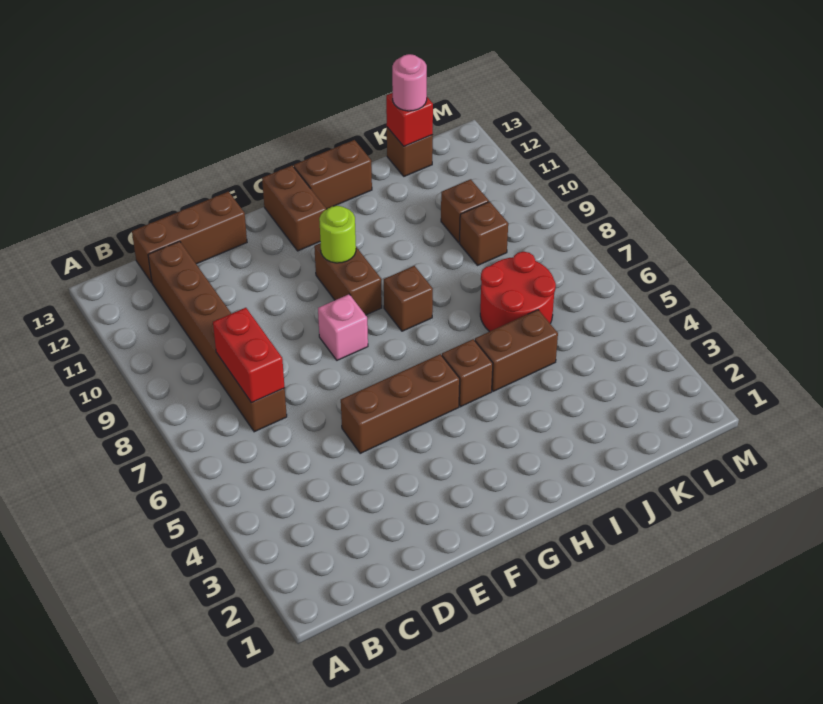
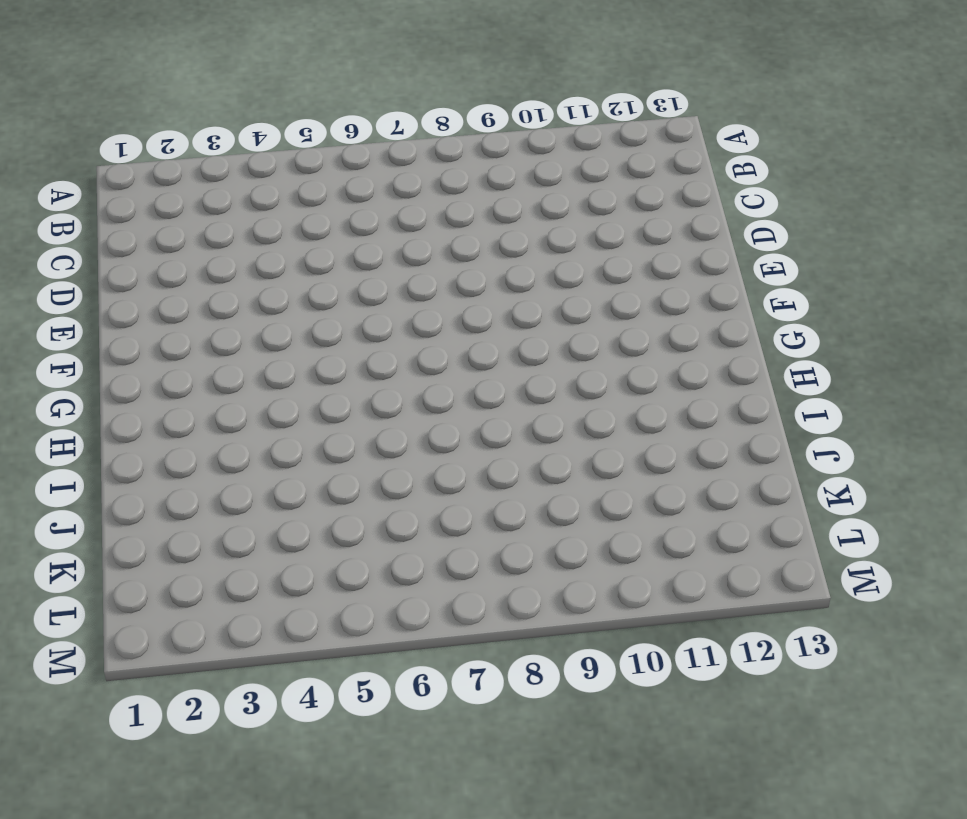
none -> brown brick C7:C12 level 1
none -> brown brick C13:E13 level 1
none -> brown brick E5:G5 level 1

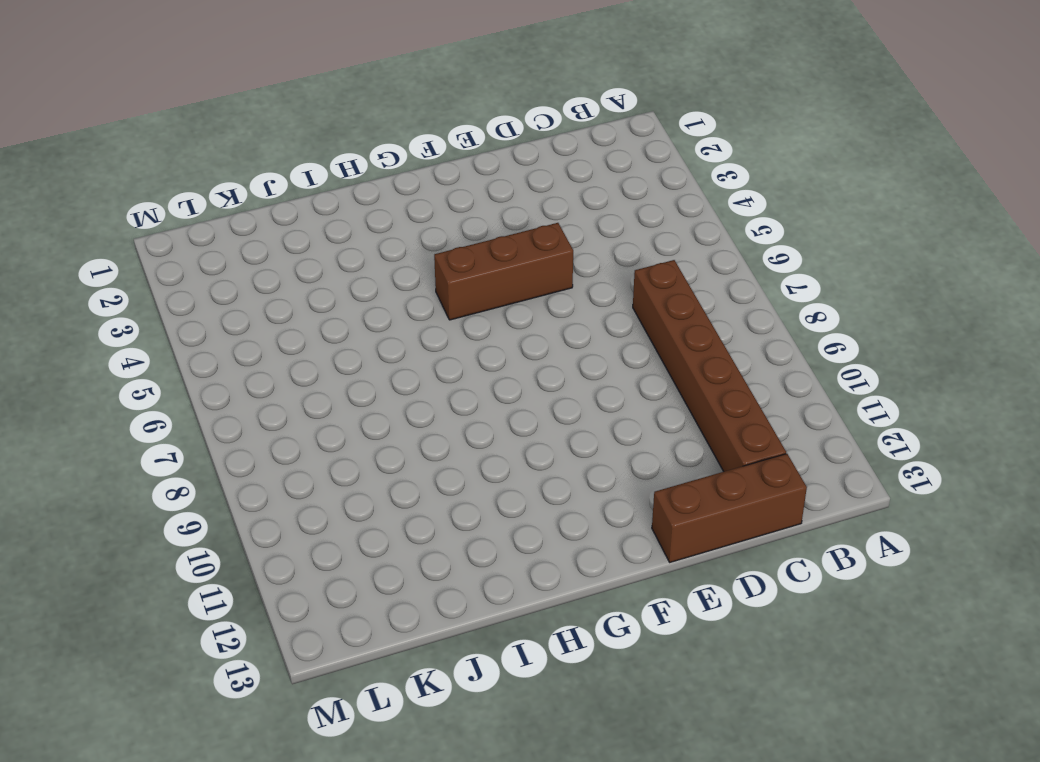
none -> pink brick F8 level 1
none -> brown brick G9:G10 level 1
none -> brown brick G12:G13 level 1

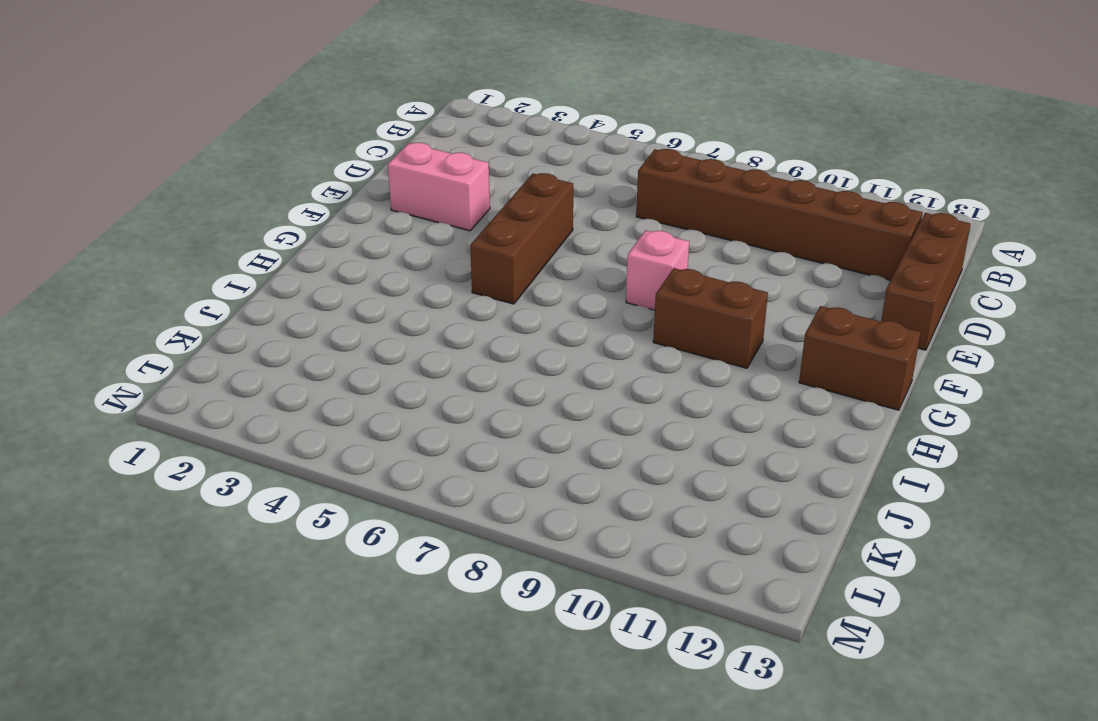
pink brick E2:E3 level 1 -> none
none -> brown brick H5 level 1
none -> brown brick H8 level 1
none -> brown brick H13:I13 level 1

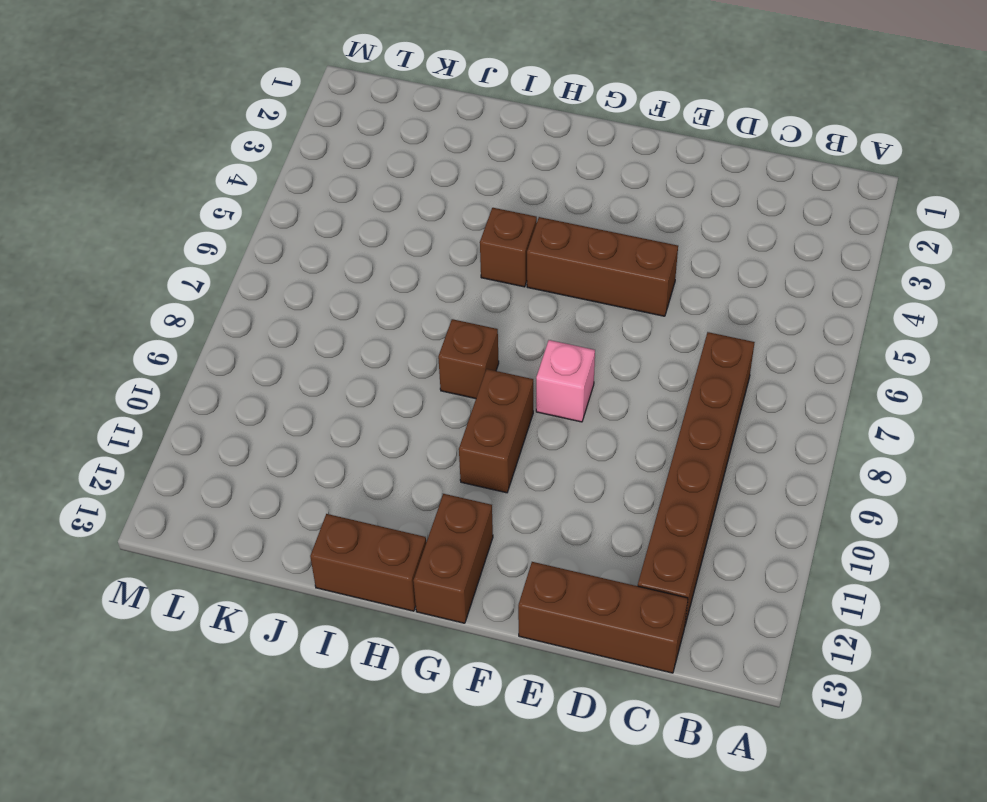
none -> brown brick I5:J5 level 1
none -> red round brick J6:K7 level 1
none -> brown brick K9 level 1

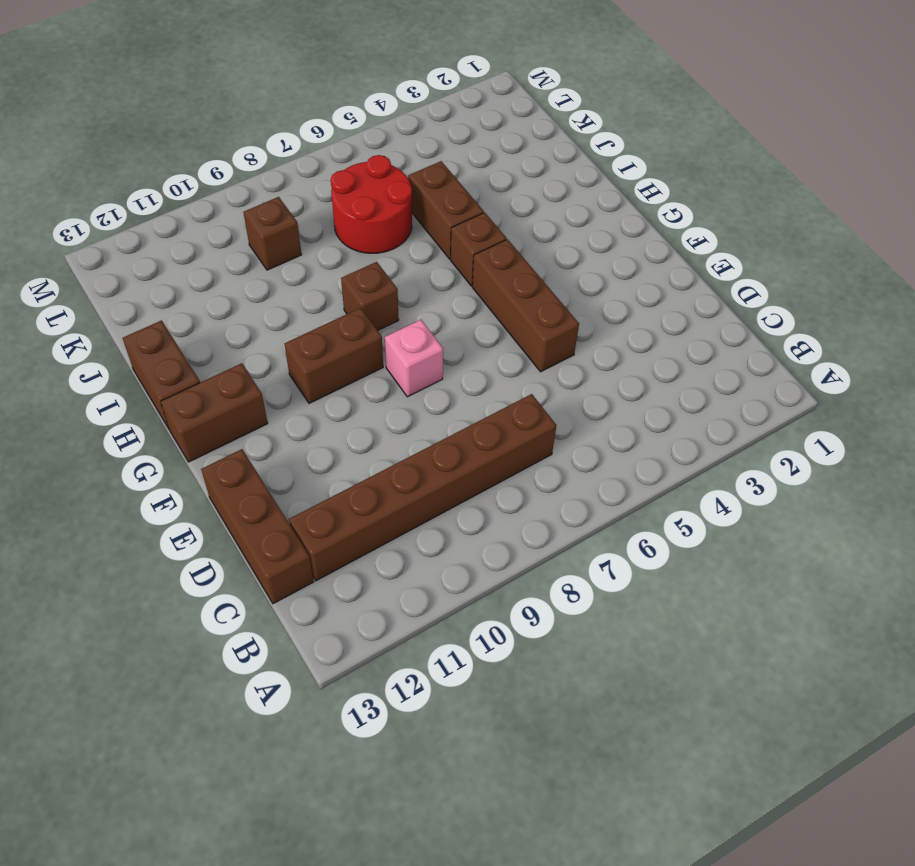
none -> brown brick K10 level 1
none -> brown brick K13 level 1
none -> red brick C7:C8 level 2

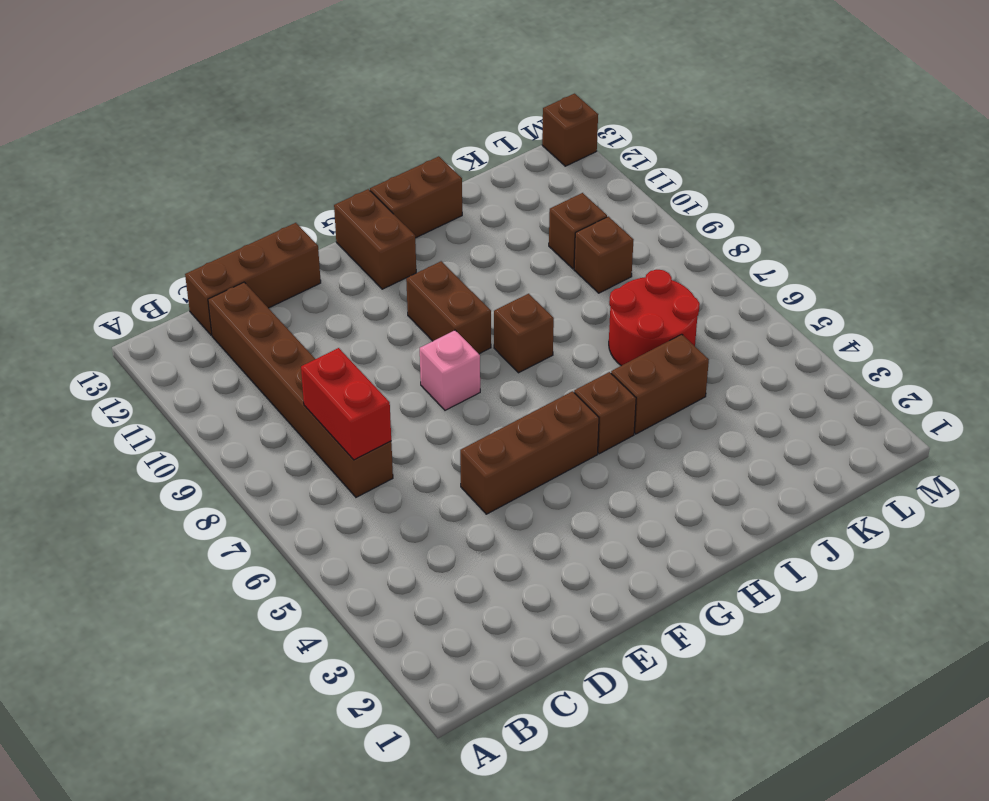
brown brick M13 level 1 -> brown brick K13 level 1
none -> lime round brick G10 level 2
none -> red brick K13 level 2
none -> pink round brick K13 level 3

